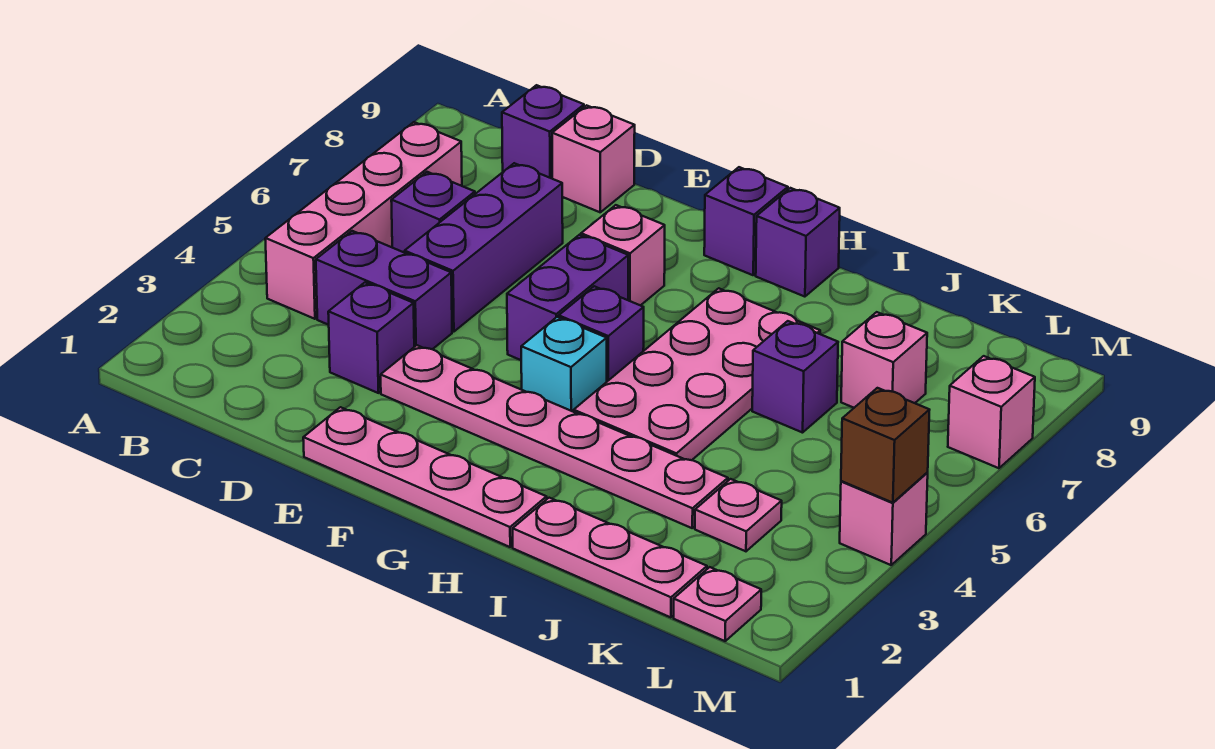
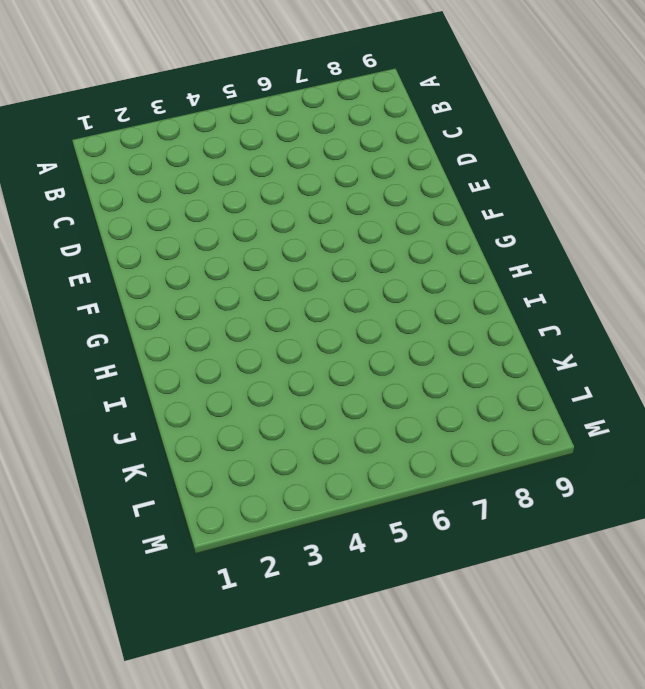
none -> pink brick B4:B7 level 1
none -> purple brick C4:D4 level 1
none -> purple brick C6 level 1

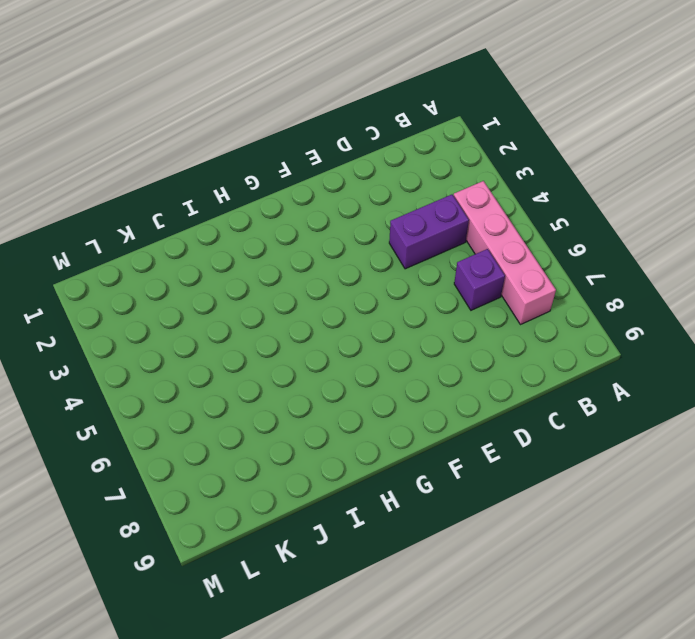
none -> purple brick C9 level 1
none -> purple brick D3 level 1
none -> purple brick D5:D7 level 1

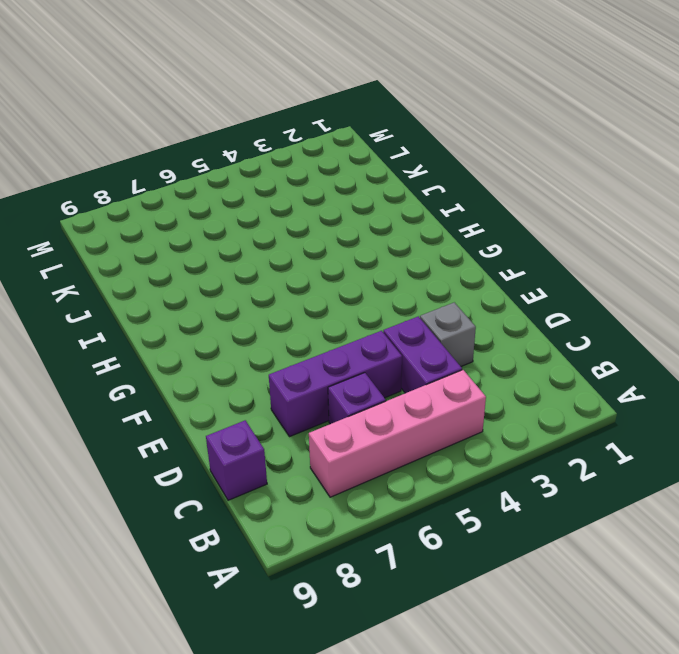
grey brick D3 level 1 -> purple brick D3 level 1
none -> pink brick D9 level 1
none -> pink plate E1:H1 level 1
none -> pink plate E3:J3 level 1

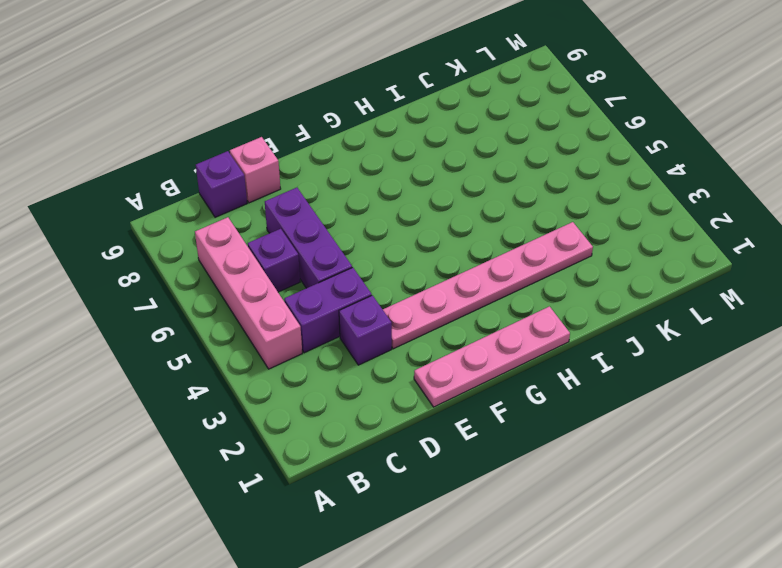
none -> purple brick F5:F6 level 1
none -> pink brick F7 level 1
none -> cyan brick G4 level 1

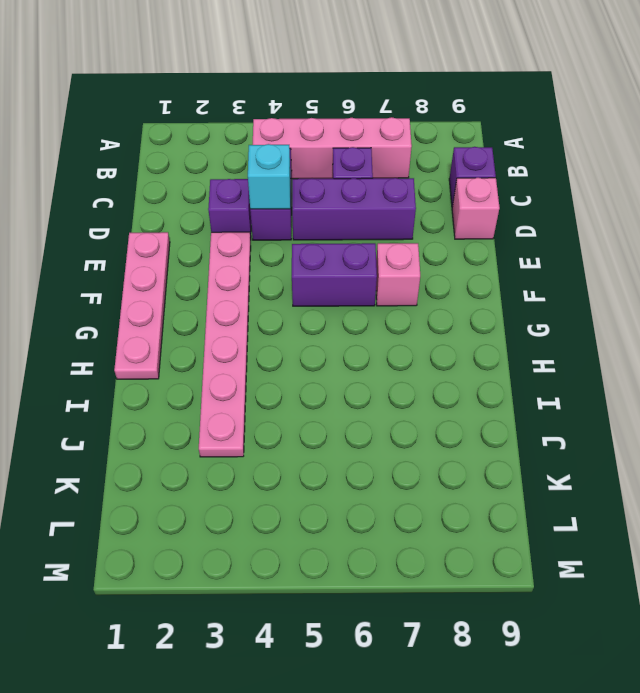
cyan brick D4 level 2 -> cyan brick G4 level 1
none -> purple brick G5 level 1
none -> purple brick G9 level 1
none -> pink plate H4:I7 level 1

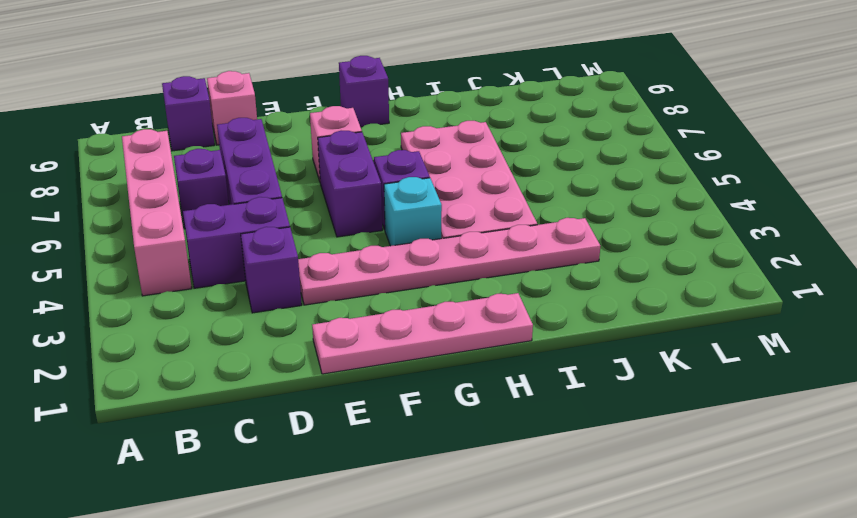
none -> purple brick H9 level 1
none -> pink plate I1:K1 level 1
none -> purple brick J6 level 1

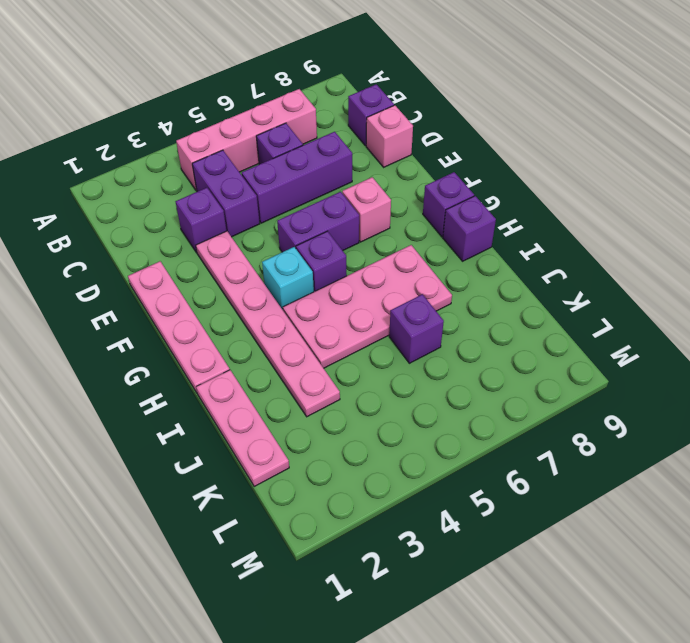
none -> pink plate K3 level 1
none -> pink brick K7 level 1
none -> pink plate L1 level 1

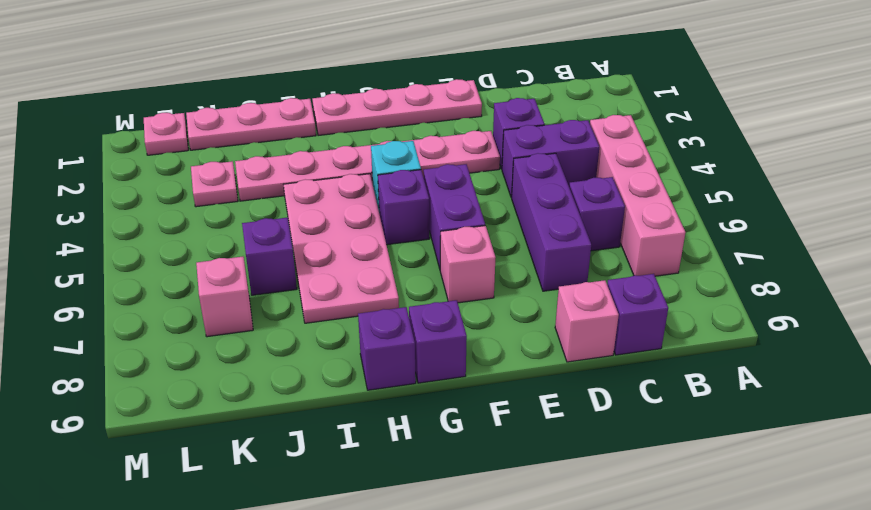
none -> pink brick M4 level 1
none -> pink brick M7 level 1
none -> brown brick M4 level 2

